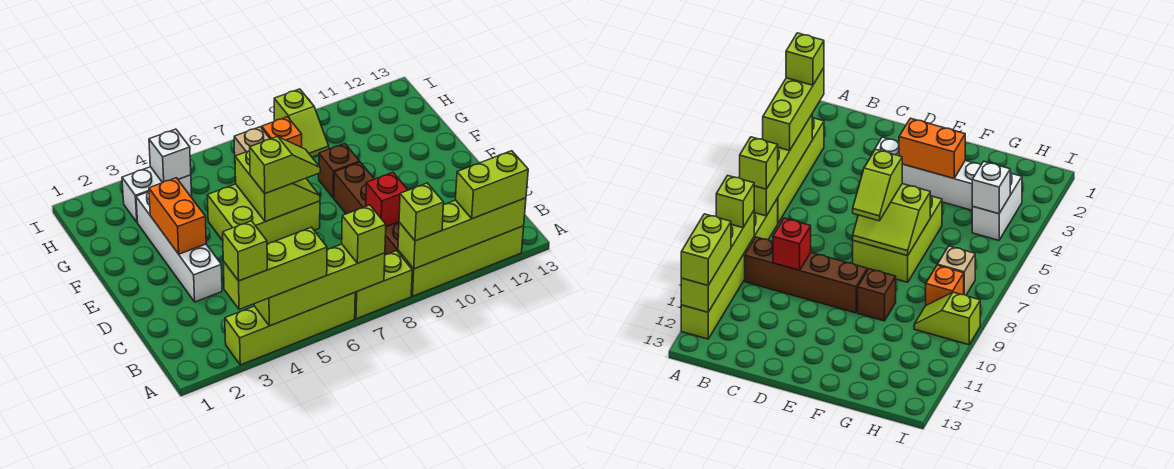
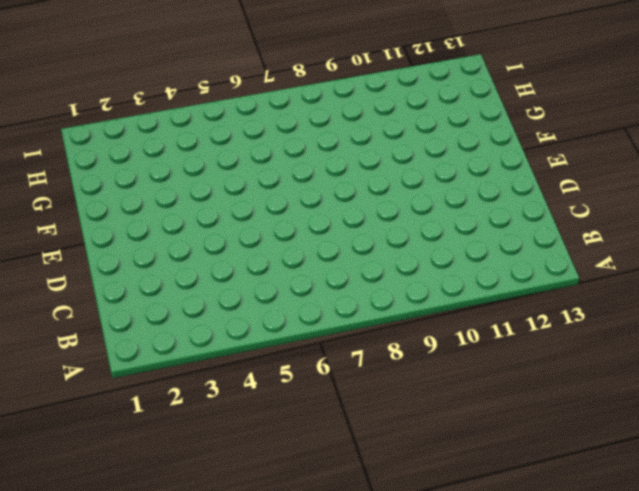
none -> lime brick A3:A6 level 1
none -> lime brick A7:A8 level 1
none -> lime brick A9:A12 level 1

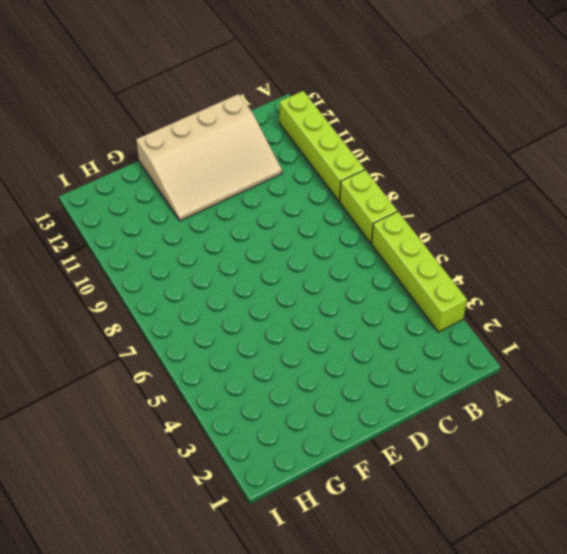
tan slope C11:F13 level 1 top 13 -> none
none -> brown brick B9:E9 level 1
none -> white brick D3:G3 level 1
none -> lime brick E5:F7 level 1

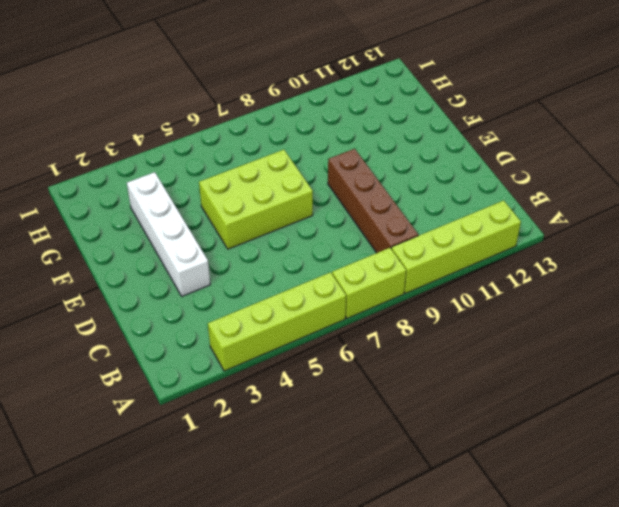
none -> brown brick F9 level 1
none -> white brick H3:H4 level 1
none -> tan brick H7 level 1

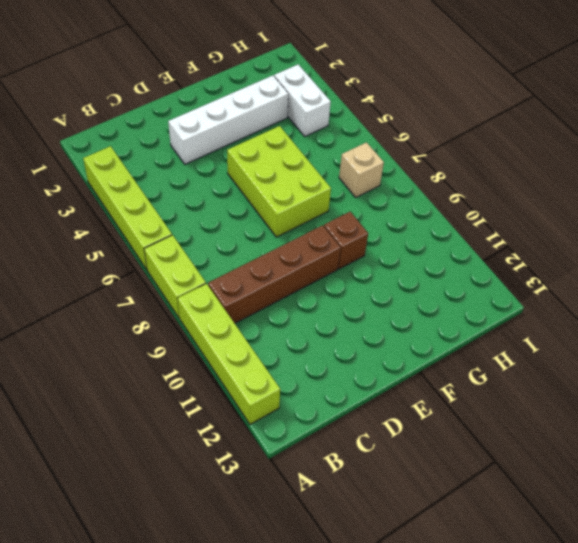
none -> orange brick H8 level 1
none -> lime slope H9:I9 level 1 top I
none -> lime brick A4:A7 level 2

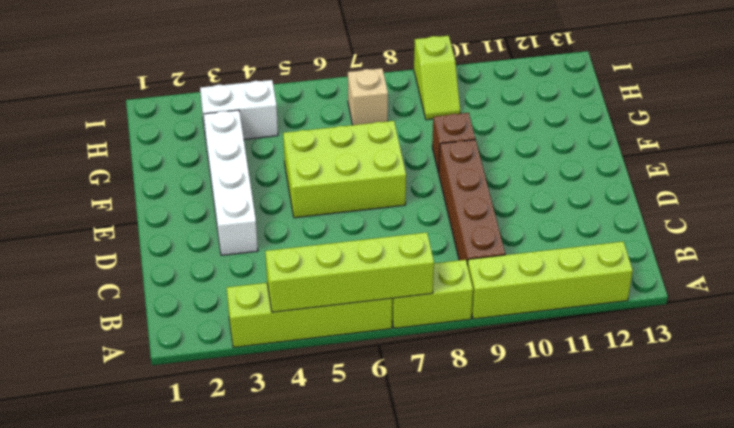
none -> orange brick H8 level 1
none -> lime brick A9:A12 level 2
none -> red brick C9 level 2

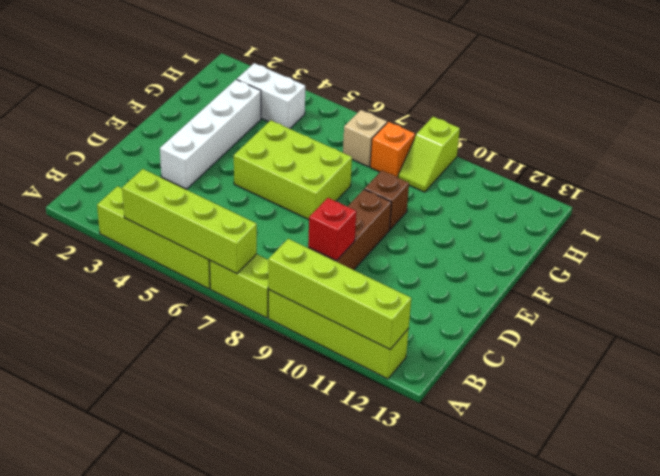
none -> orange brick E3:F3 level 2
none -> lime slope E6:F7 level 2 top 6
none -> white brick H4 level 2

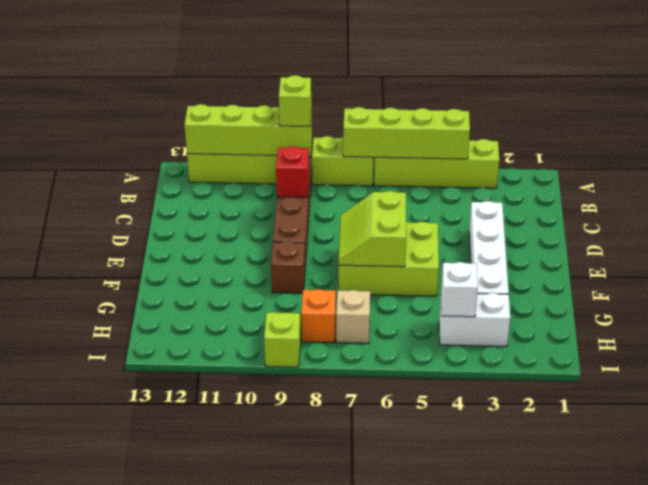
none -> orange brick E3:F3 level 2
none -> lime brick A3:A5 level 3
none -> lime brick A7 level 3

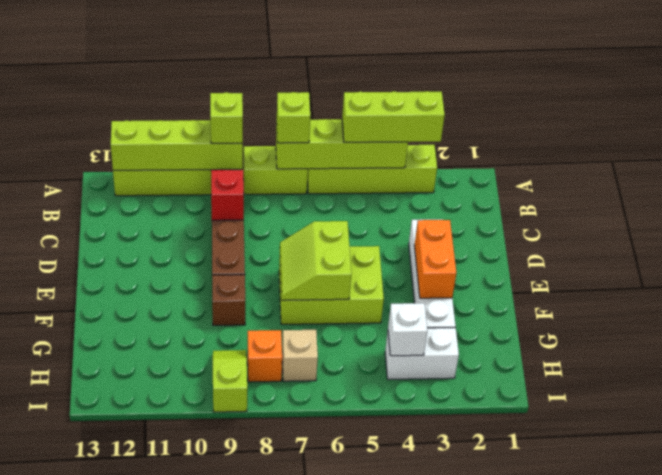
none -> lime brick A11:A12 level 3
none -> lime slope E6:E7 level 3 top 6
none -> lime brick A3 level 4

